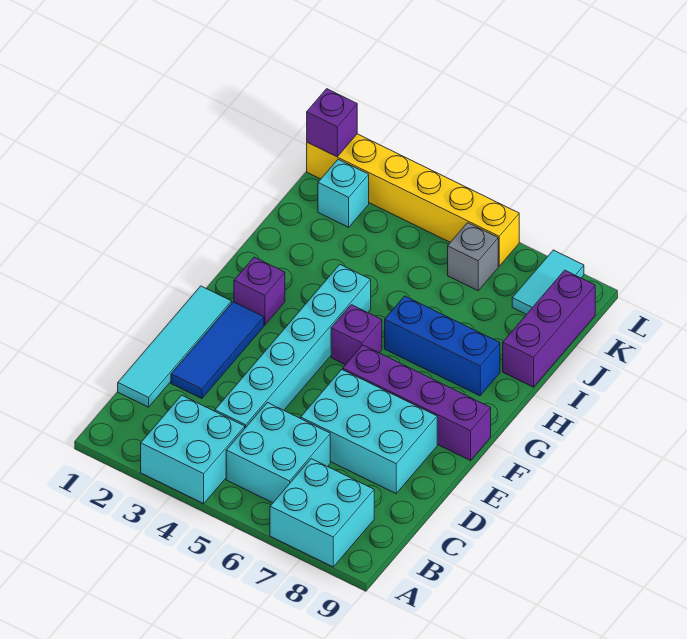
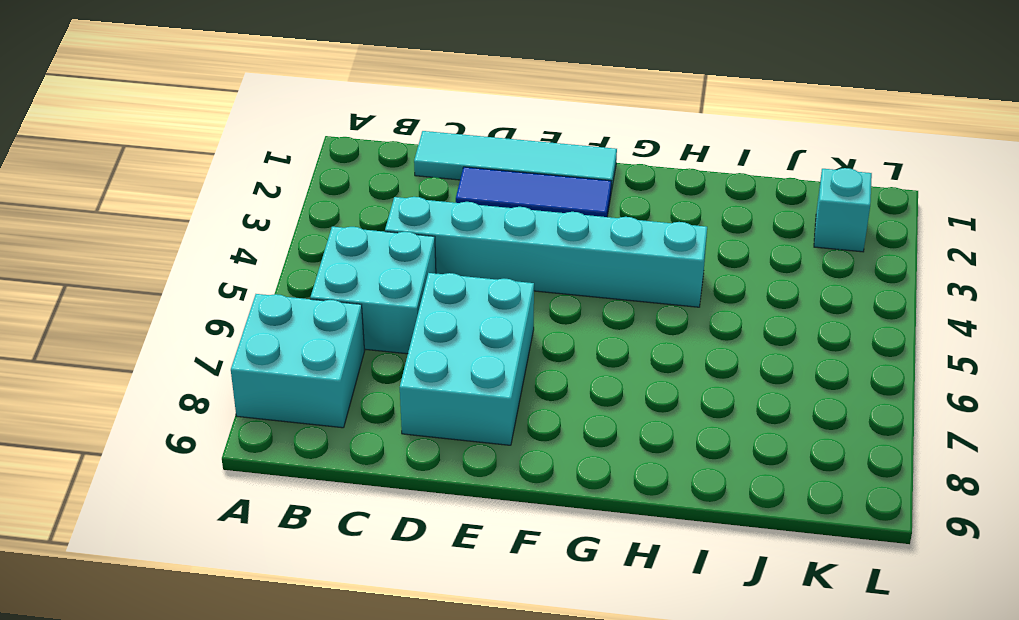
none -> cyan brick A3:B4 level 1
none -> purple brick F6:F9 level 1
none -> purple brick G2 level 1

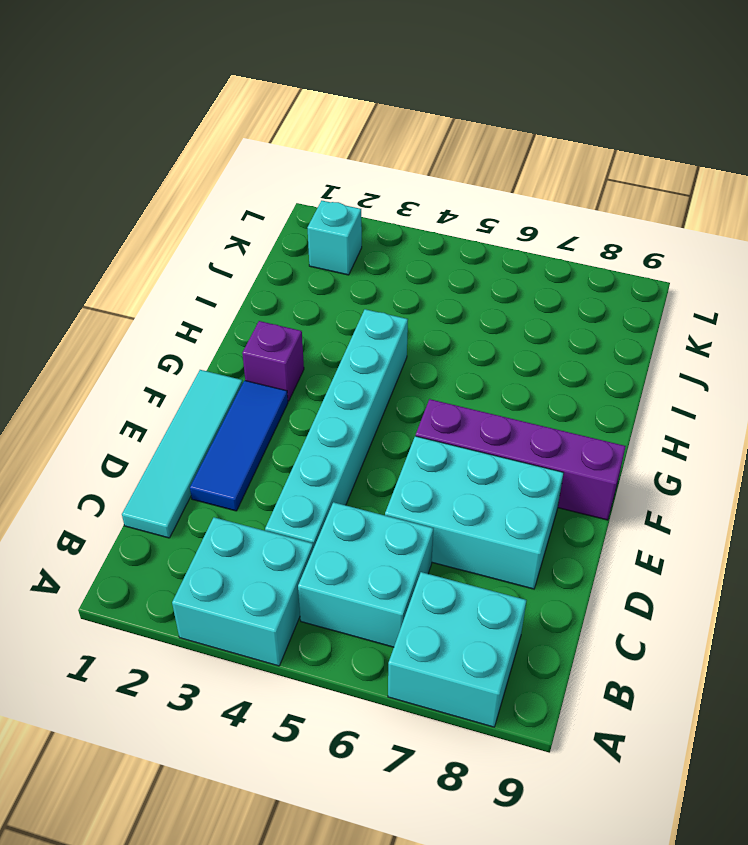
none -> purple brick G5 level 1
none -> blue brick H6:H8 level 1
none -> purple brick I9:K9 level 1

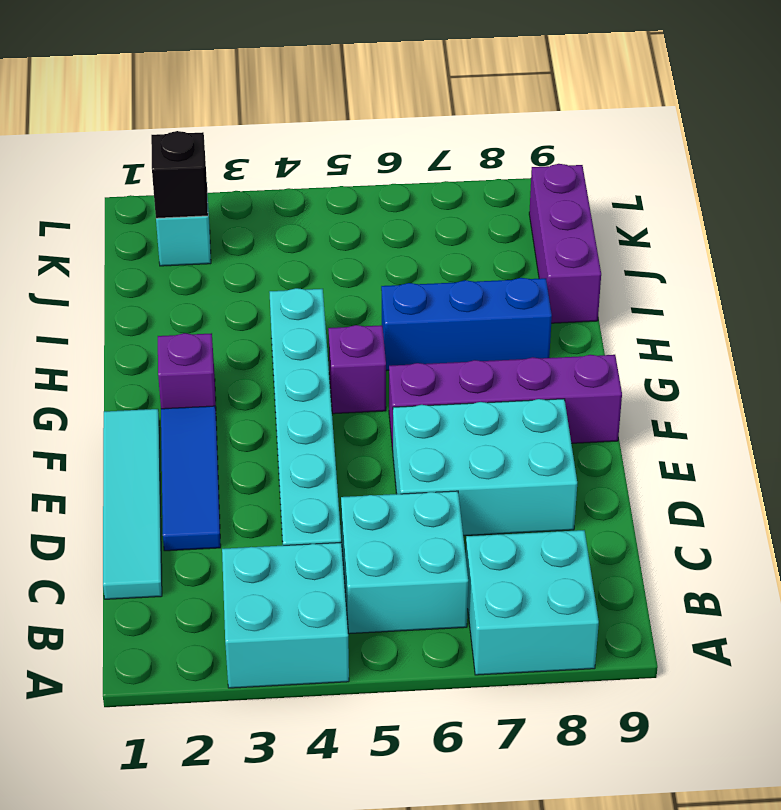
black brick K2 level 2 -> none
none -> grey brick K6 level 1
none -> cyan tile K8:L8 level 1
none -> yellow brick L1:L6 level 1

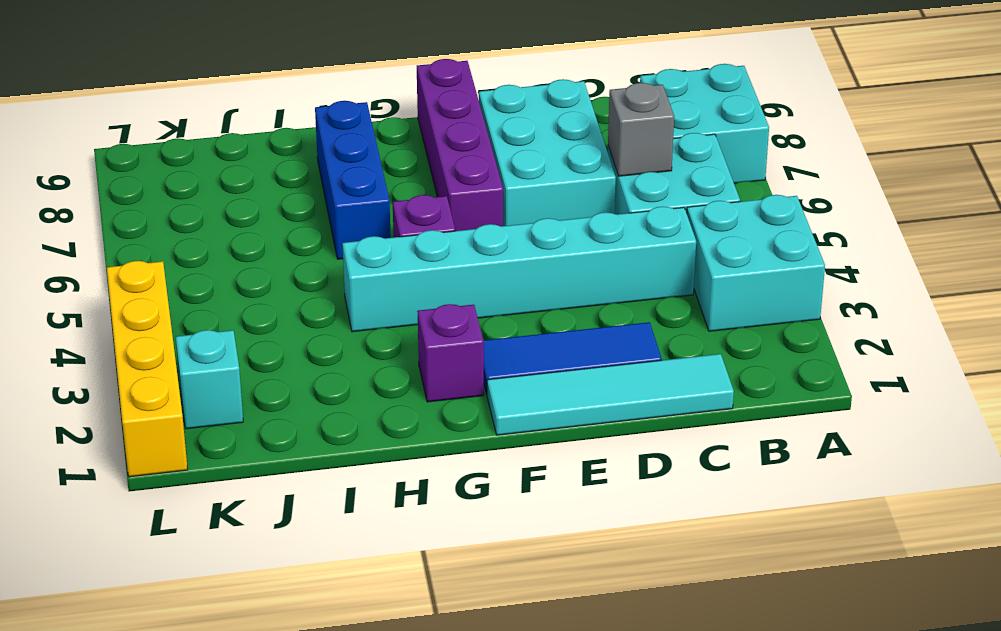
grey brick C6 level 2 -> grey brick K6 level 1
yellow brick L1:L4 level 1 -> yellow brick L1:L6 level 1
none -> purple brick I9:K9 level 1
none -> cyan tile K8:L8 level 1
none -> purple brick L1 level 2

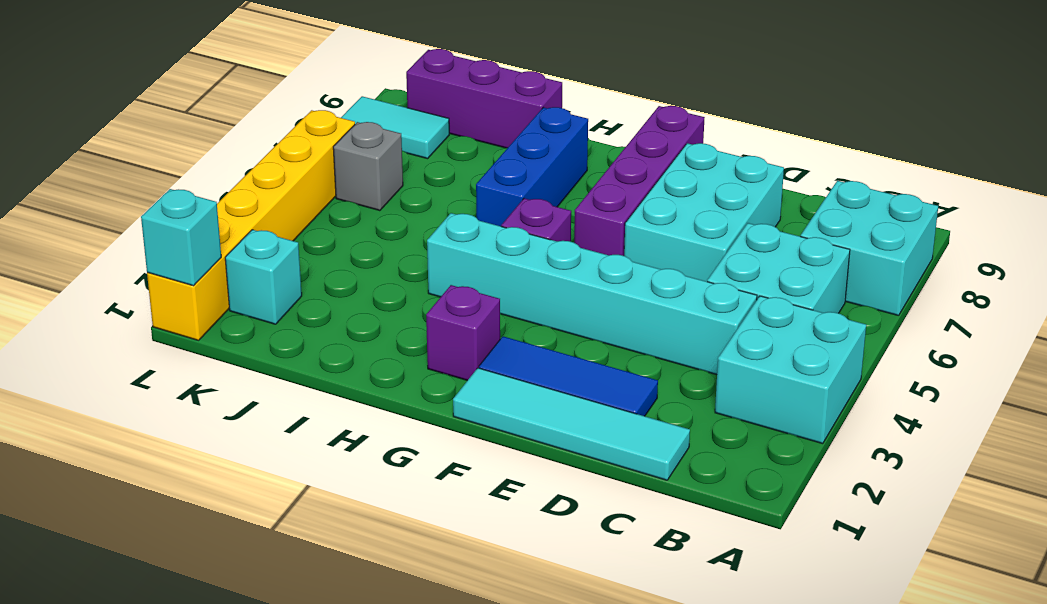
cyan brick L1 level 2 -> purple brick L1 level 2

